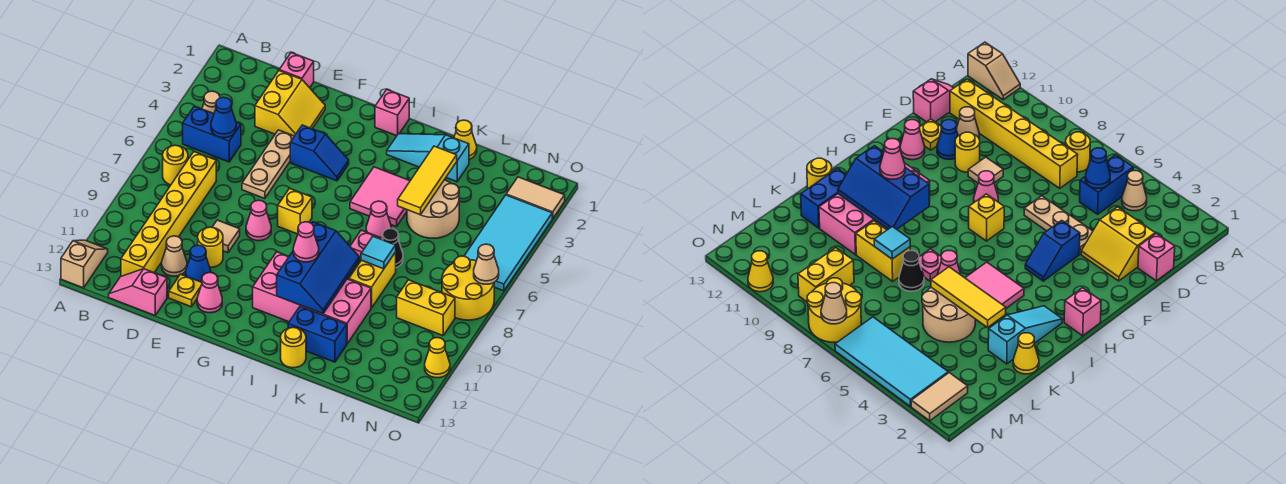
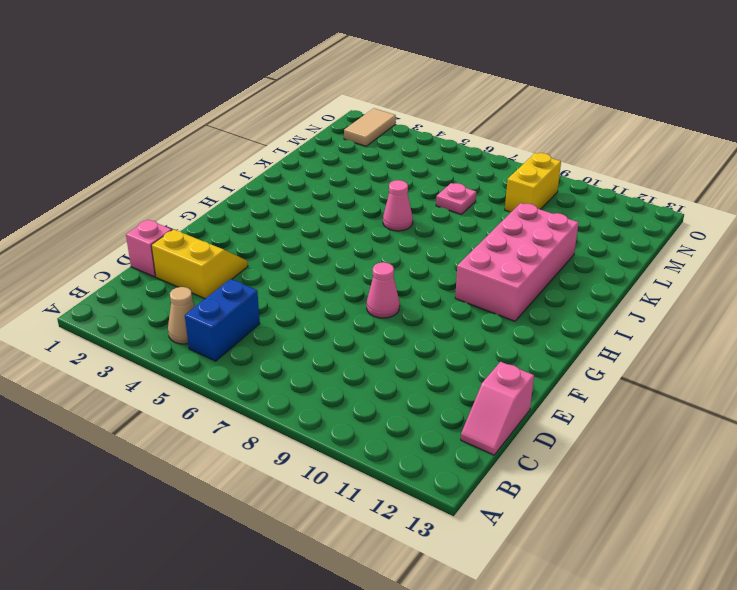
pink plate L7 level 1 -> pink plate J7 level 1
none -> tan slope A12:A13 level 1 top 13
none -> yellow round brick B7 level 1
none -> yellow brick C7:C12 level 1
none -> tan cone D11 level 1

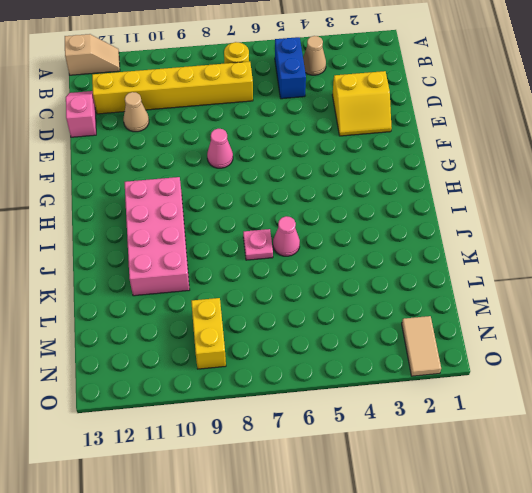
none -> pink brick D1 level 1
none -> tan plate E4:E6 level 1
none -> tan tile E9 level 1
none -> yellow round brick E10 level 1

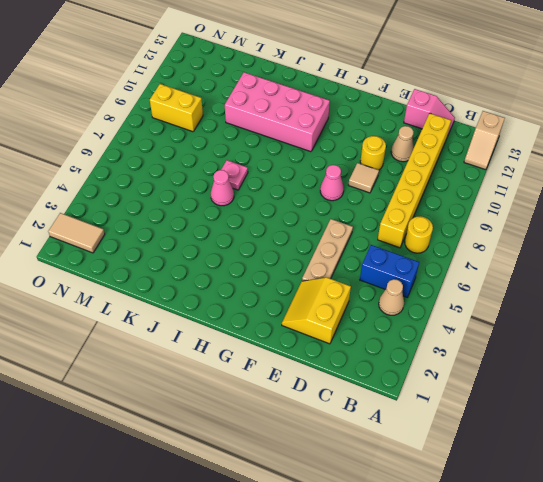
none -> pink brick D1 level 1
none -> blue cone E11 level 1
none -> yellow plate E12 level 1
none -> blue slope F4:G4 level 1 top F

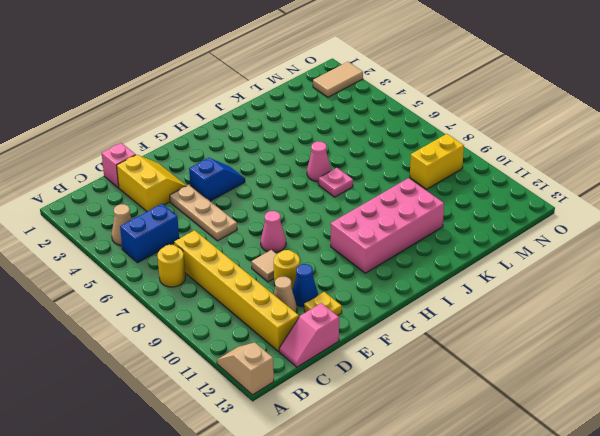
none -> pink cone F12 level 1
none -> yellow brick G7 level 1
none -> pink brick H1 level 1
none -> cyan slope I2:K2 level 1 top K

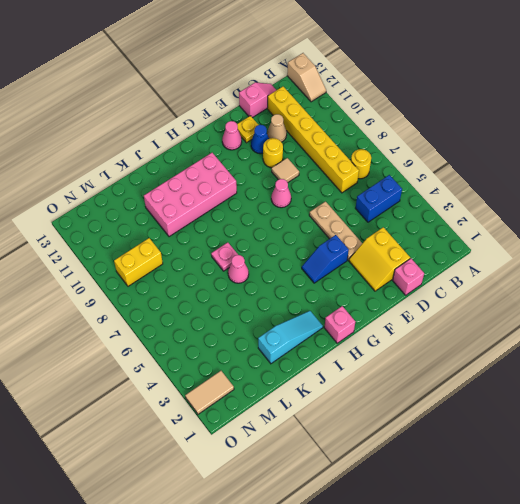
none -> tan cone B4 level 1
none -> yellow brick G7 level 1
none -> pink tile I4:J5 level 1
none -> blue brick J12:K12 level 1

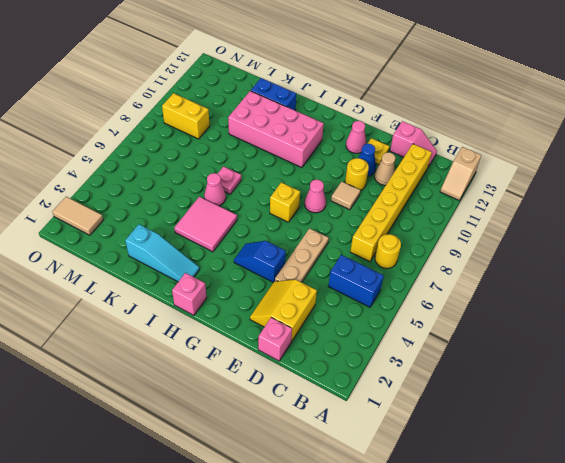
none -> tan cone B4 level 1
none -> yellow round brick J13 level 1
none -> yellow cone K1 level 1
none -> tan round brick K4:L5 level 1

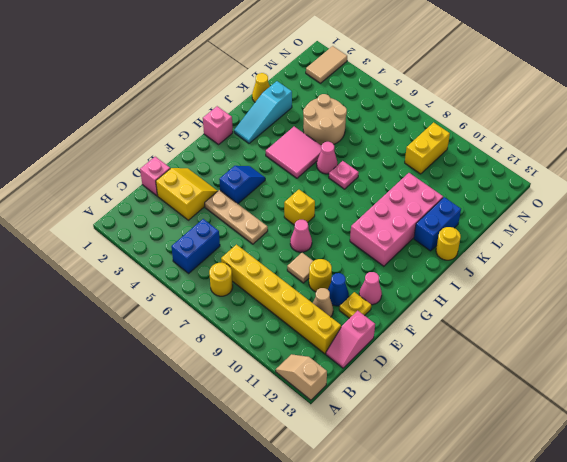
none -> tan cone B4 level 1
none -> black cone K7 level 1
none -> yellow brick K8:K9 level 1
none -> cyan tile N3:O6 level 1

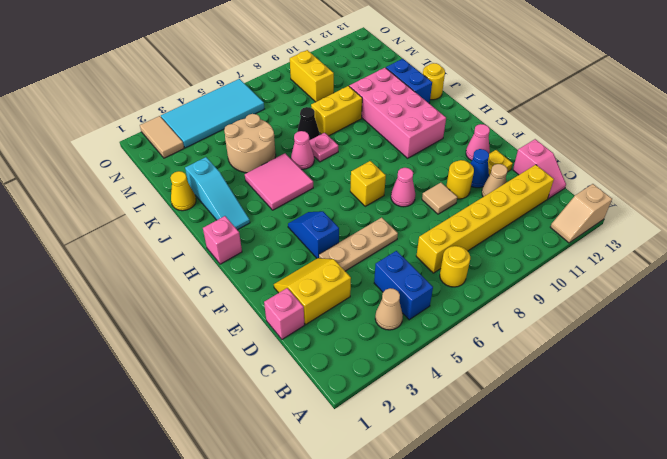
none -> yellow round brick N7:O8 level 1
none -> yellow cone O11 level 1
none -> blue cone C5 level 2
none -> blue slope I9:J11 level 2 top I

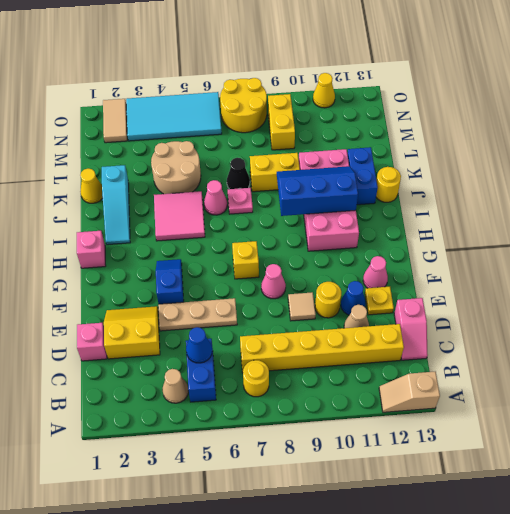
none -> yellow tile K3:K5 level 2
none -> cyan tile K8 level 2
none -> tan cone O7 level 2
none -> pink cone I10 level 3

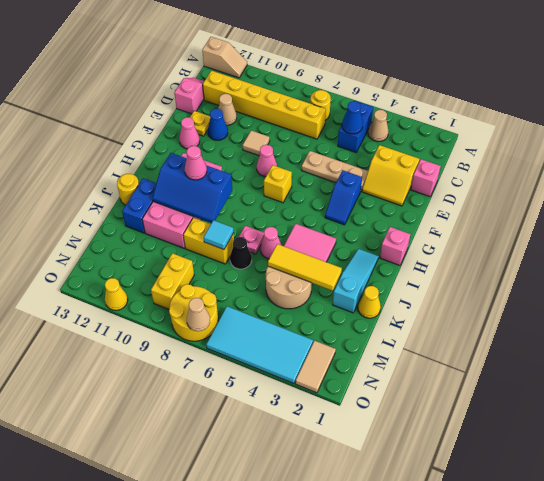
none -> yellow round brick E10 level 1

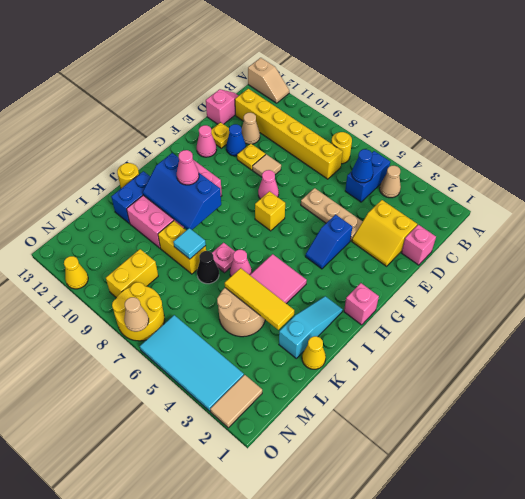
yellow plate E10 level 1 -> yellow round brick E10 level 1

